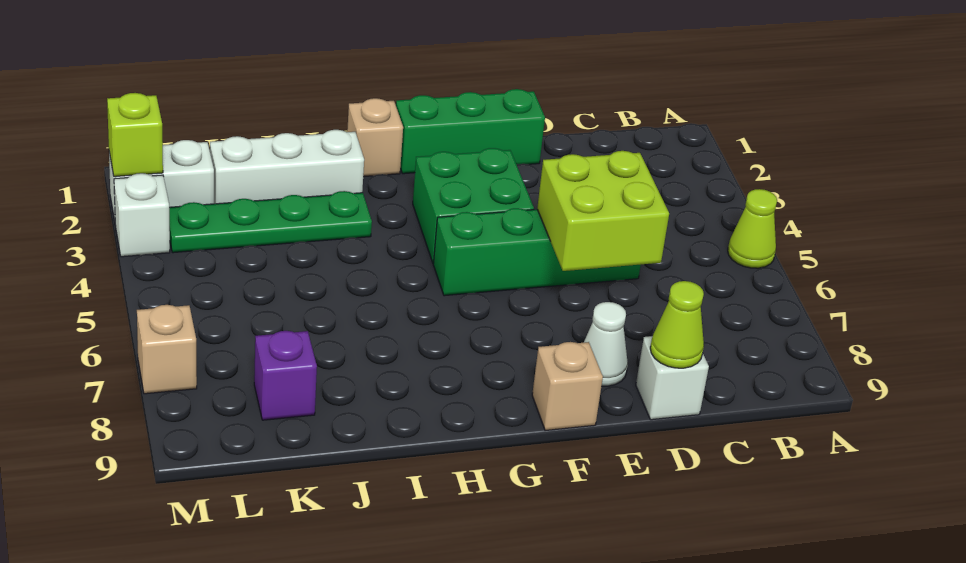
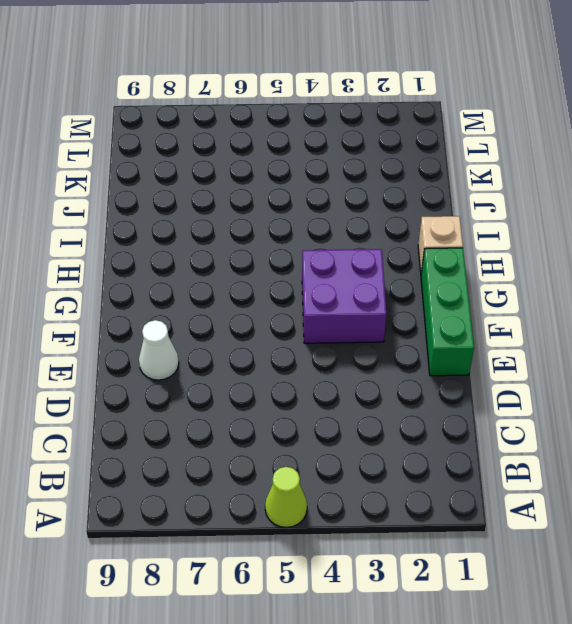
purple brick F3:G4 level 1 -> green brick F3:G4 level 1
none -> green brick D5:G5 level 1
none -> white brick D9 level 1
none -> tan brick F9 level 1

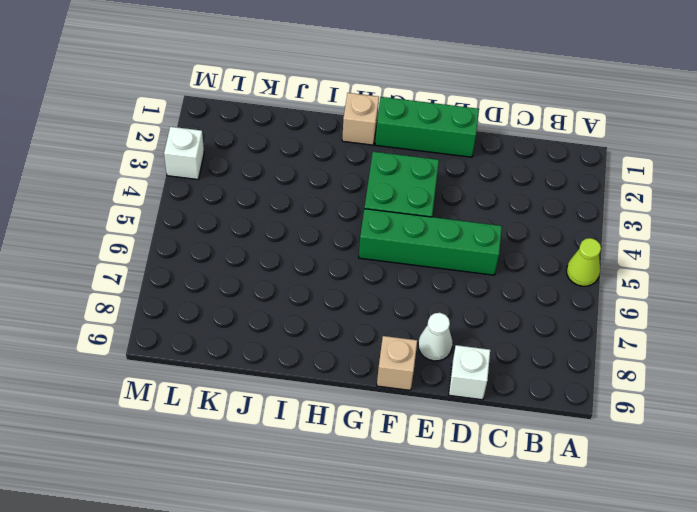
none -> white brick I2:K2 level 1
none -> green plate I3:L3 level 1
none -> purple brick K8 level 1

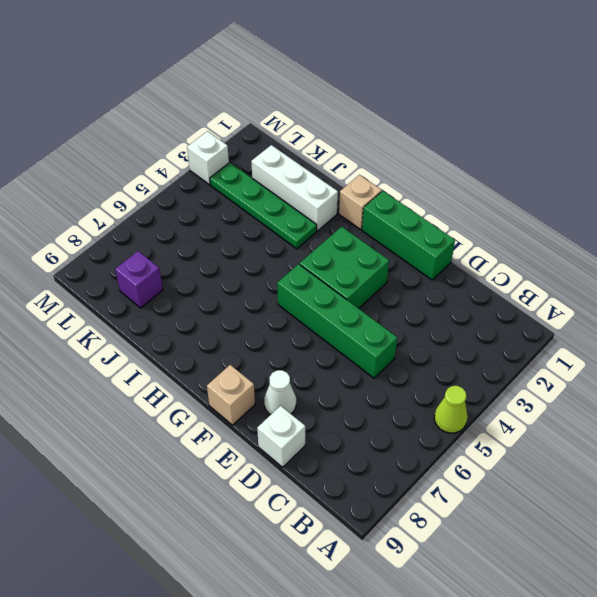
none -> white brick L2:M2 level 1
none -> tan brick M7 level 1
none -> lime brick D5:E6 level 2

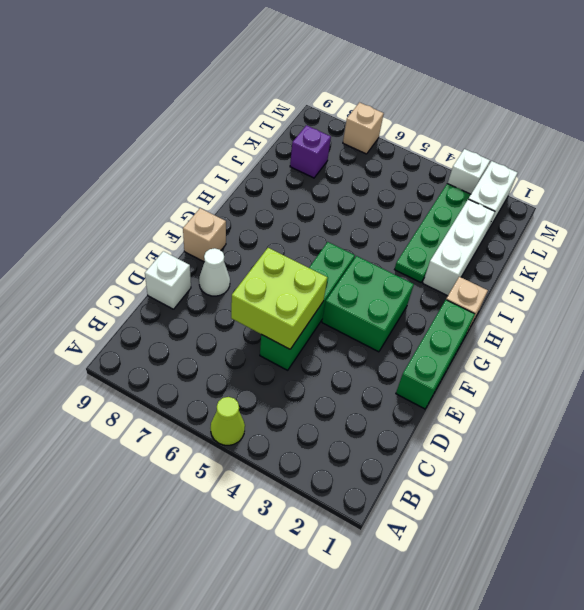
none -> lime cone D9 level 2
none -> lime brick M2 level 2

